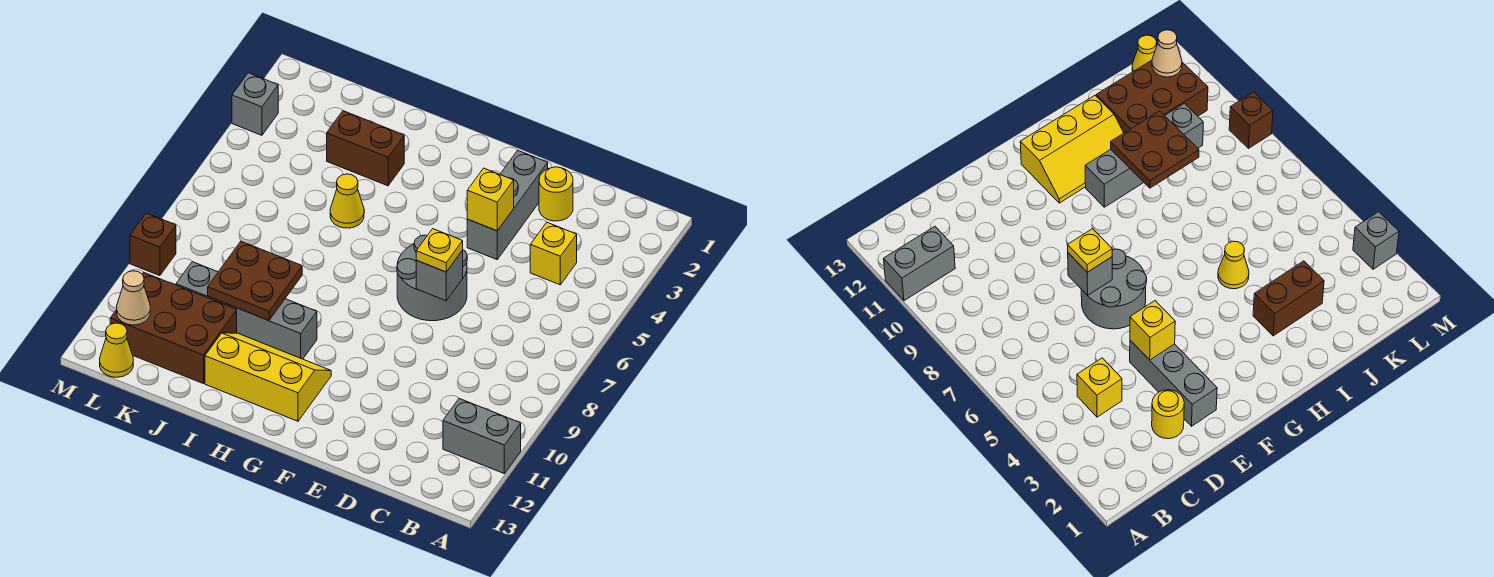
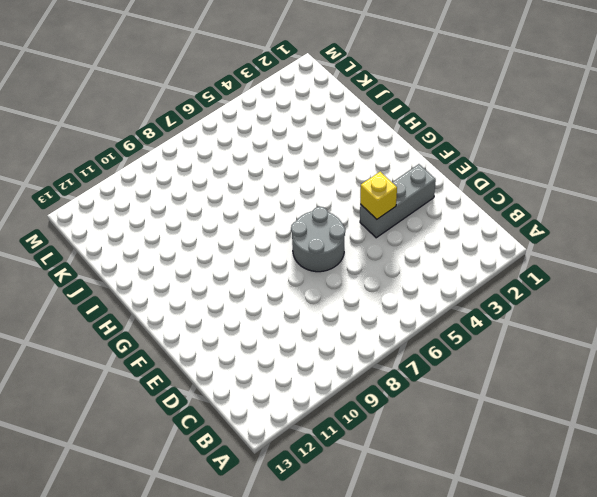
none -> grey brick A11:B11 level 1
none -> yellow brick C4 level 1
none -> yellow round brick D2 level 1

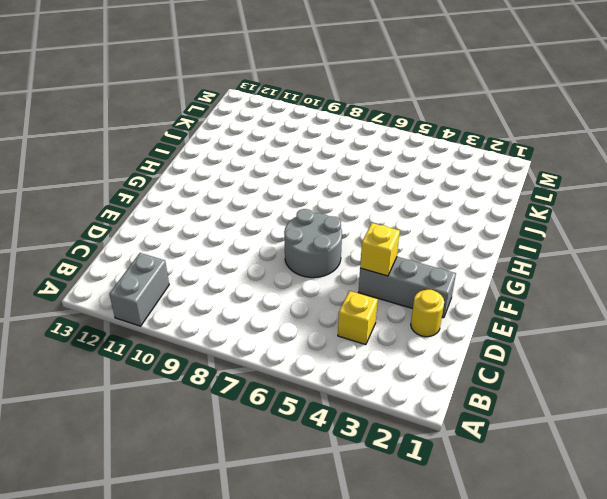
none -> yellow slope G11:I12 level 1 top 12
none -> grey brick H10:K10 level 1
none -> brown brick I3:J3 level 1

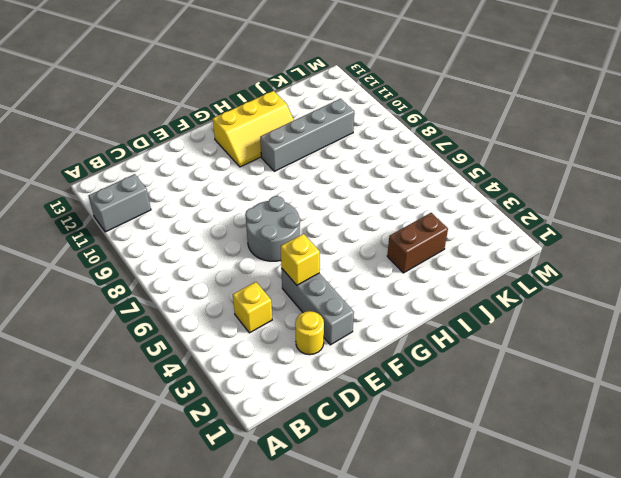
none -> yellow cone I5 level 1
none -> brown brick J11:L12 level 1
none -> yellow cone L13 level 1

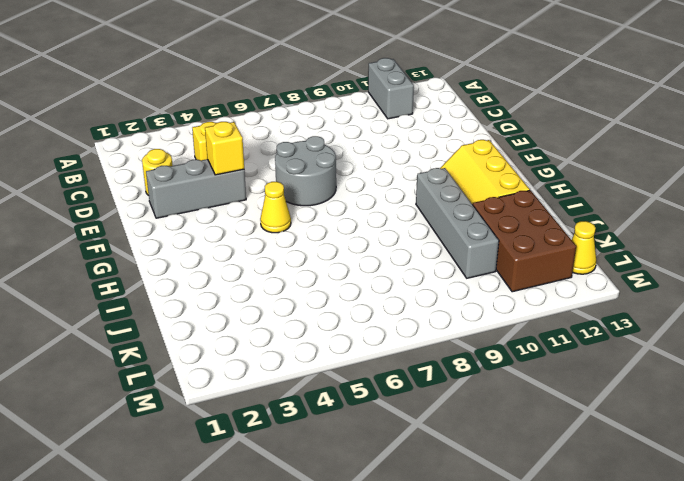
yellow cone G5 level 1 -> yellow cone I5 level 1
none -> brown brick I3:J3 level 1
none -> grey brick M3 level 1
none -> brown brick M9 level 1

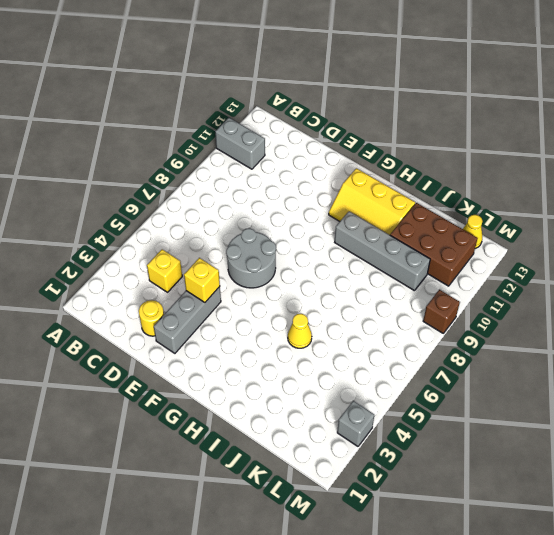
none -> brown brick I3:J3 level 1
none -> grey brick E7 level 2
none -> brown plate I9:J10 level 2

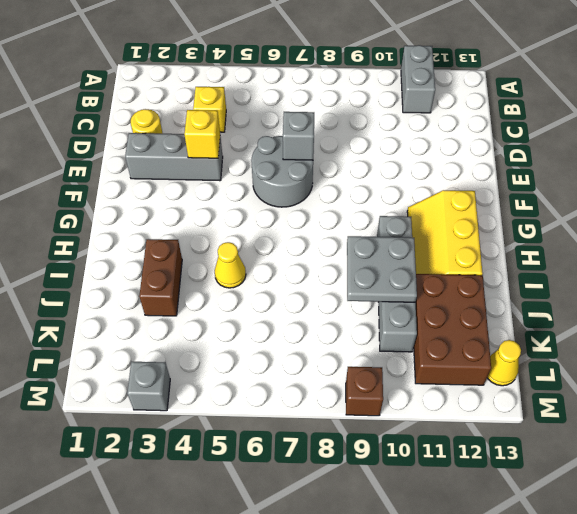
grey plate I9:J10 level 2 -> brown plate I9:J10 level 2
none -> tan cone L12 level 2
none -> yellow plate E7 level 3

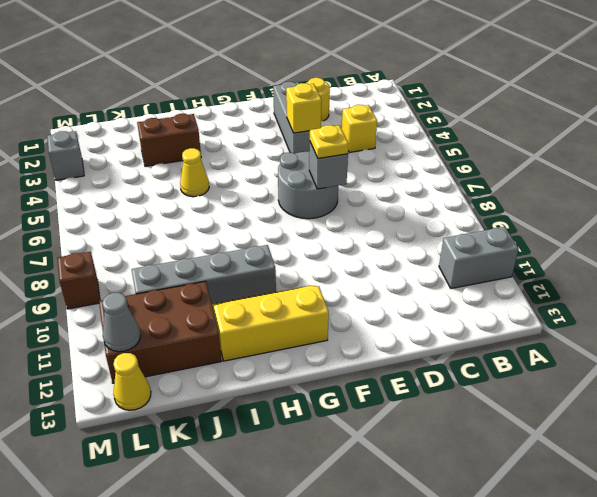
grey cone L12 level 2 -> tan cone L12 level 2
none -> brown plate I9:J10 level 2

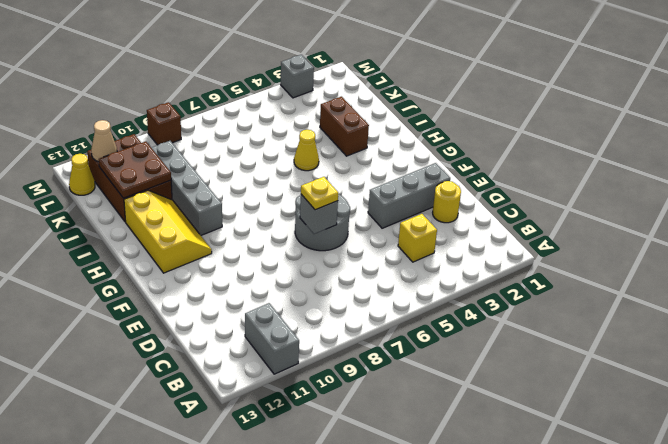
brown plate J11:K12 level 2 -> brown plate I9:J10 level 2
none -> yellow brick E4 level 2

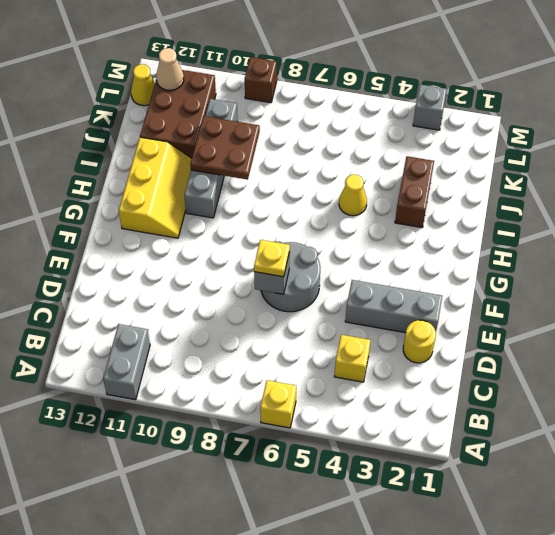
yellow brick A6 level 1 -> yellow brick E4 level 2

